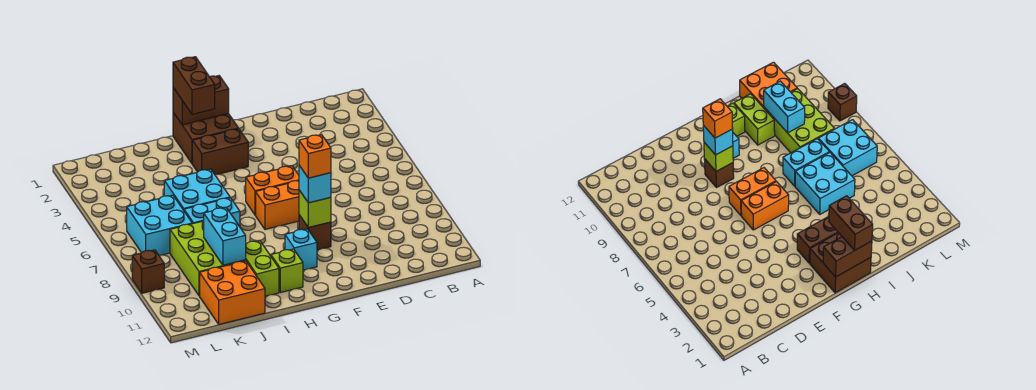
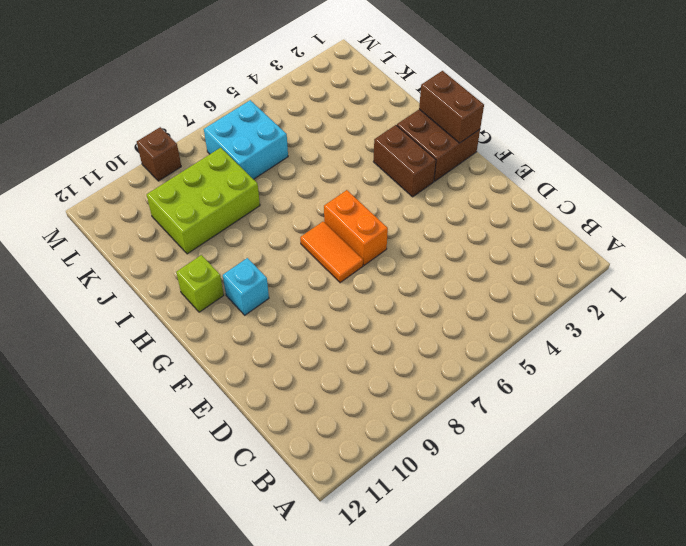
orange tile F7:G7 level 1 -> orange brick F7:G7 level 1
none -> brown brick F9 level 1
none -> cyan brick I5:J6 level 1
none -> cyan brick I7:J7 level 1

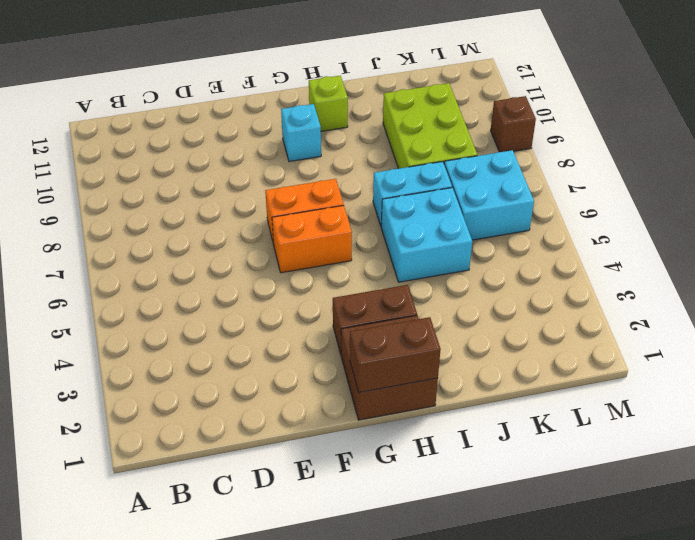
none -> brown brick F9 level 1
none -> lime brick I10:I11 level 1
none -> orange brick J11:K12 level 1

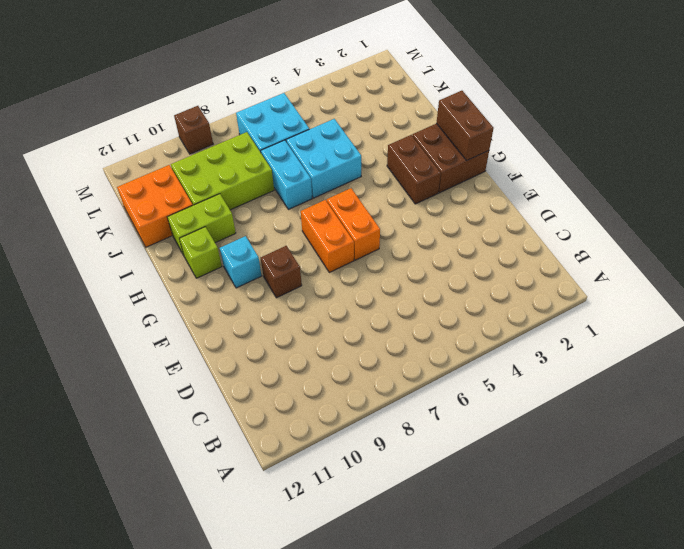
none -> lime brick F9 level 2
none -> cyan brick J9:J10 level 2
none -> cyan brick F9 level 3

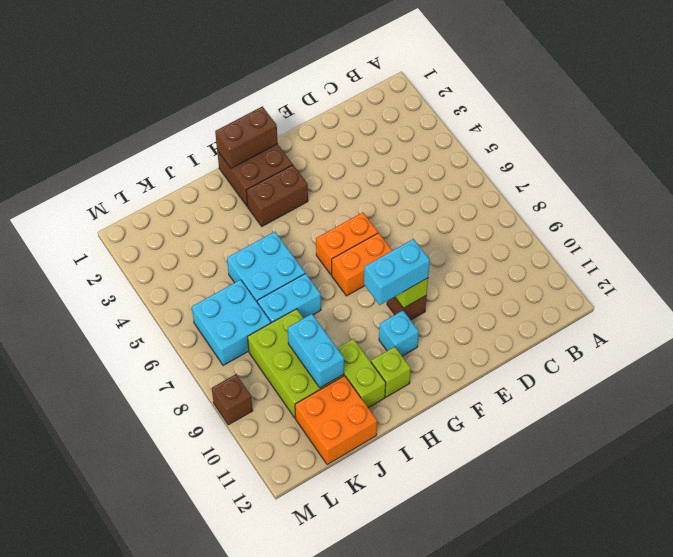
cyan brick F9:G9 level 3 -> cyan brick F9 level 3
none -> brown brick H1:H2 level 3
none -> orange brick F9 level 4

